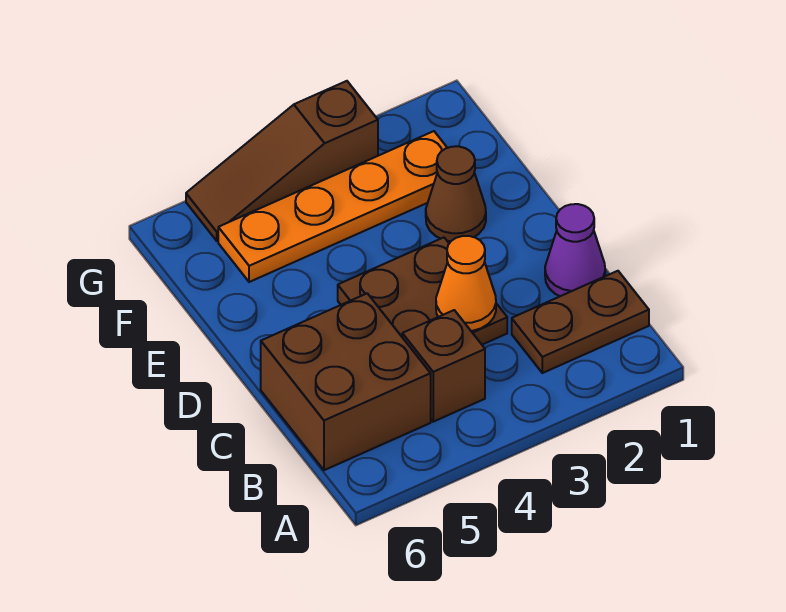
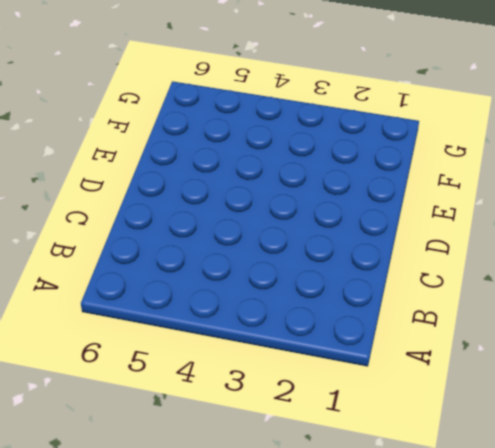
none -> brown plate B1:B2 level 1
none -> brown brick B4 level 1

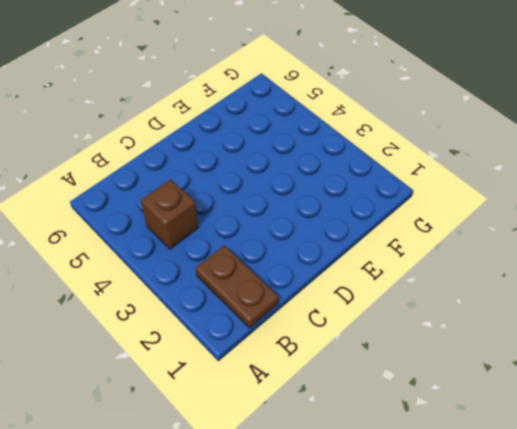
none -> brown brick B5:C6 level 1
none -> purple cone C1 level 1

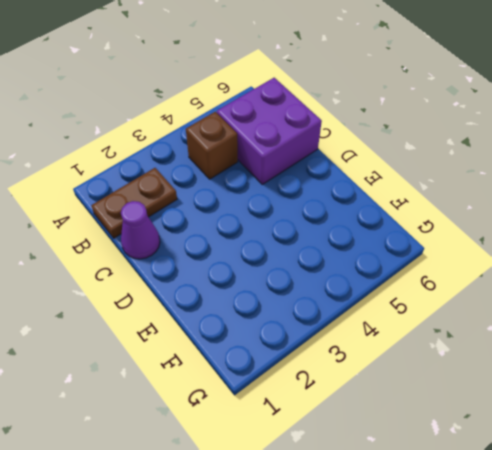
purple brick B5:C6 level 1 -> brown brick B5:C6 level 1
none -> brown plate C3:D4 level 1
none -> brown cone E2 level 1

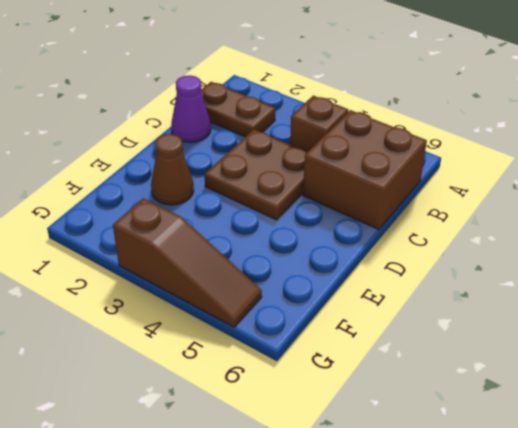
none -> orange plate F2:F5 level 1
none -> orange cone C3 level 2

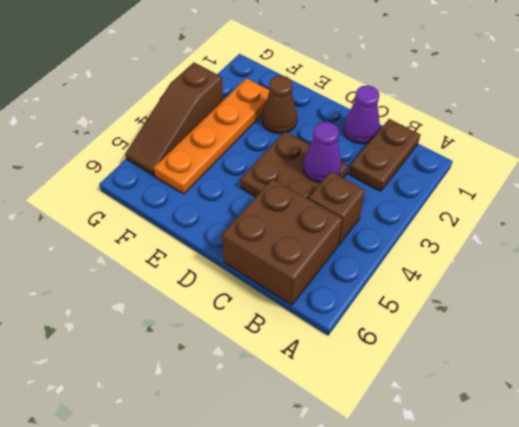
purple cone C3 level 2 -> orange cone C3 level 2

